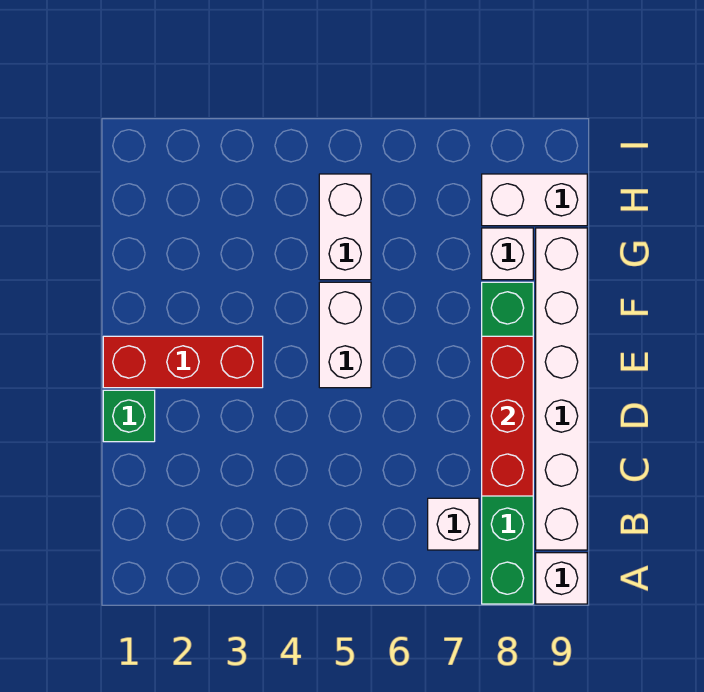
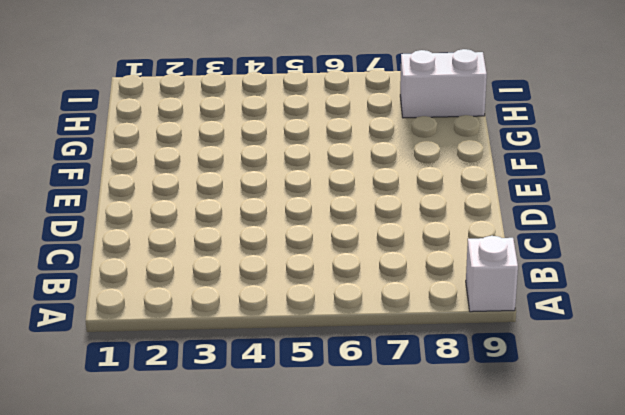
none -> green brick A8:F8 level 1
none -> white brick B7 level 1

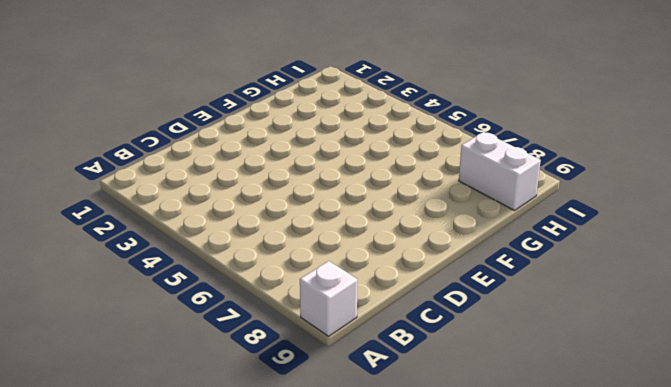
none -> green brick A8:F8 level 1
none -> white brick B7 level 1

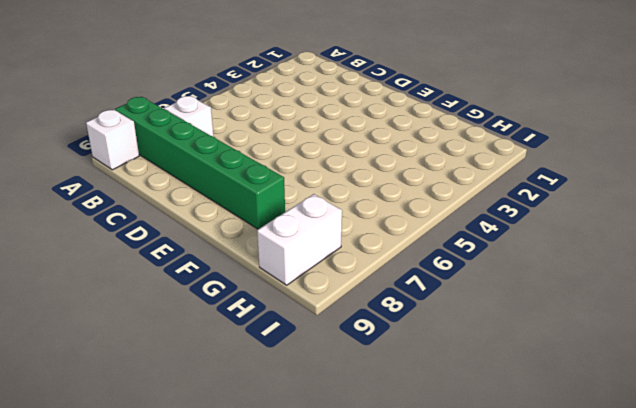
none -> white brick B9:G9 level 1
none -> green brick D1 level 1

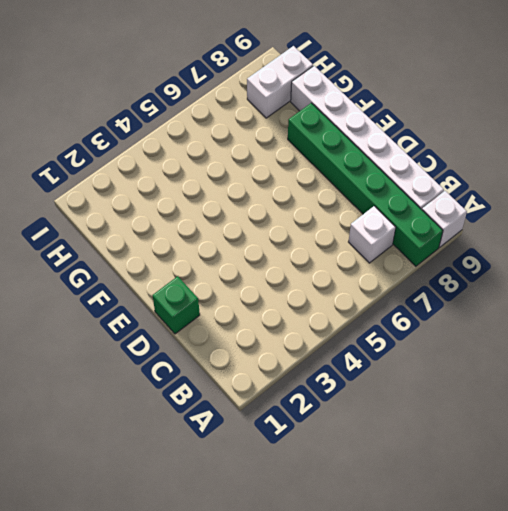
none -> red brick E1:E3 level 1
none -> white brick E5:F5 level 1

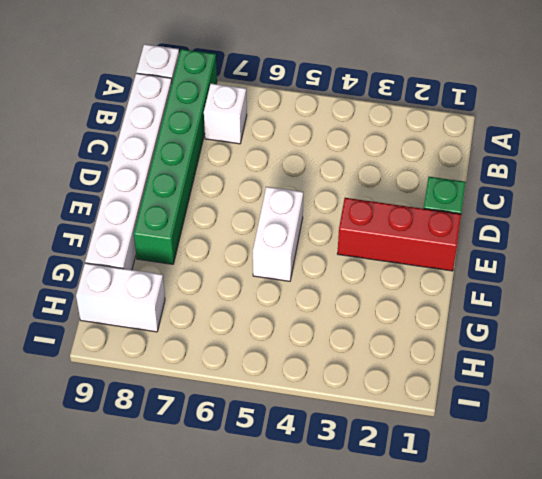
none -> white brick G5:H5 level 1
none -> white brick G8 level 1

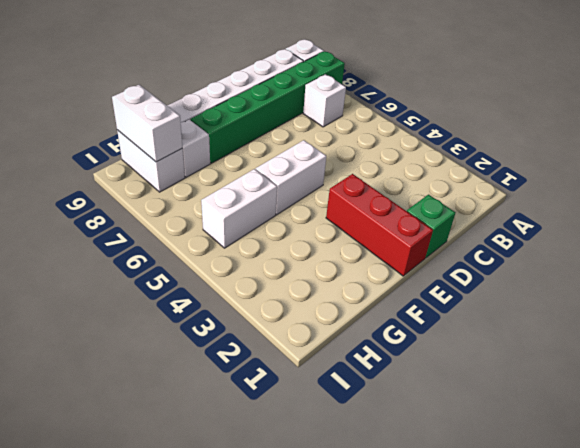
white brick H8:H9 level 2 -> none
none -> red brick C8:E8 level 2

